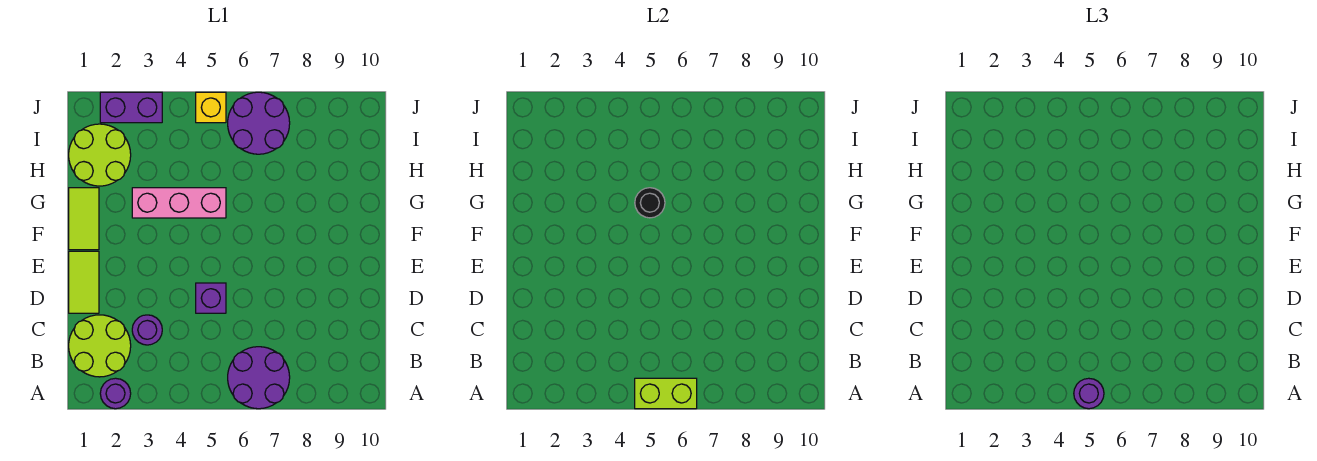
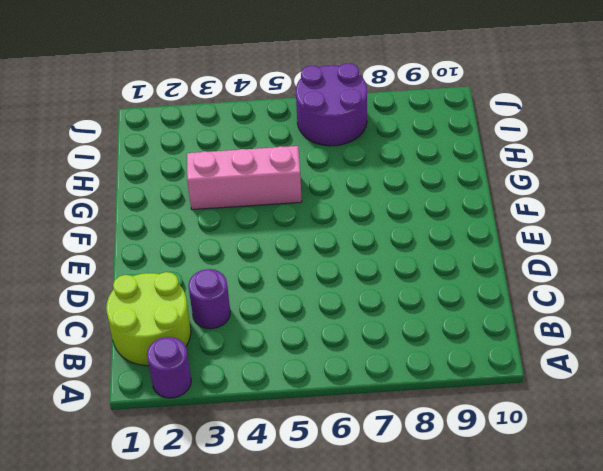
none -> purple round brick A6:B7 level 1
none -> lime tile D1:E1 level 1
none -> purple brick D5 level 1

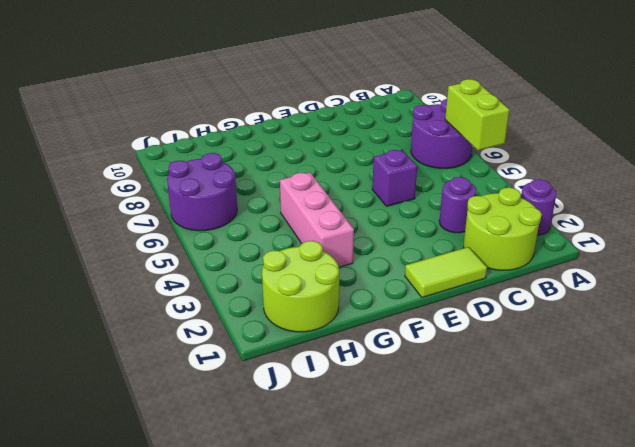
none -> lime tile F1:G1 level 1
none -> purple brick J2:J3 level 1
none -> yellow brick J5 level 1

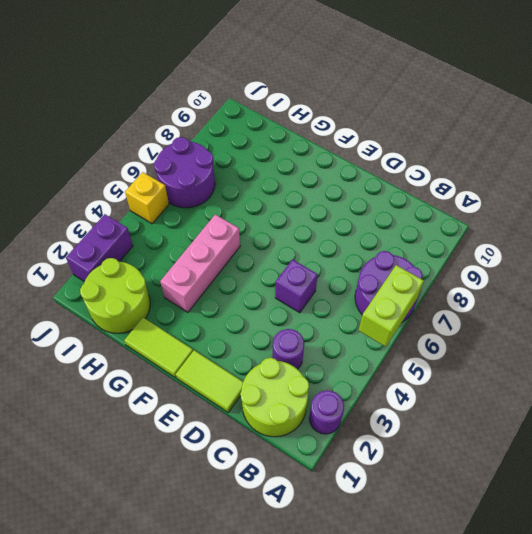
none -> black round brick G5 level 2
none -> purple round brick A5 level 3

